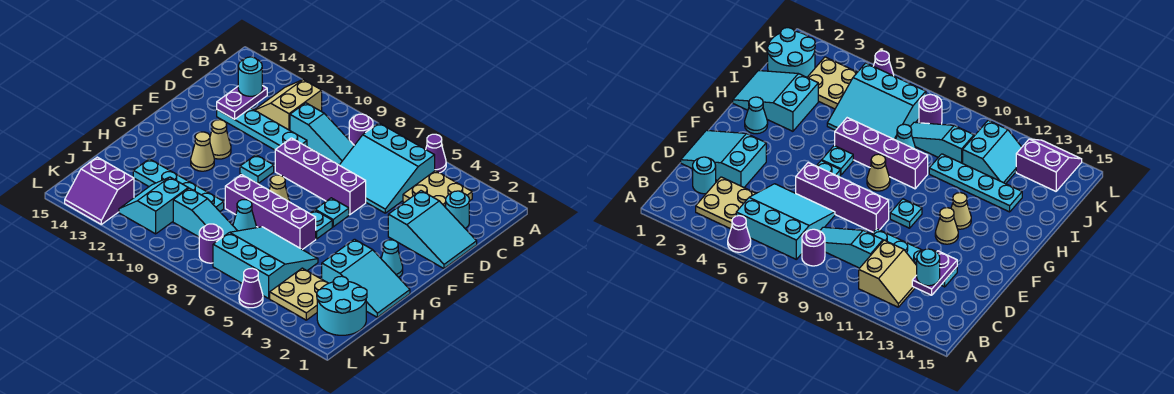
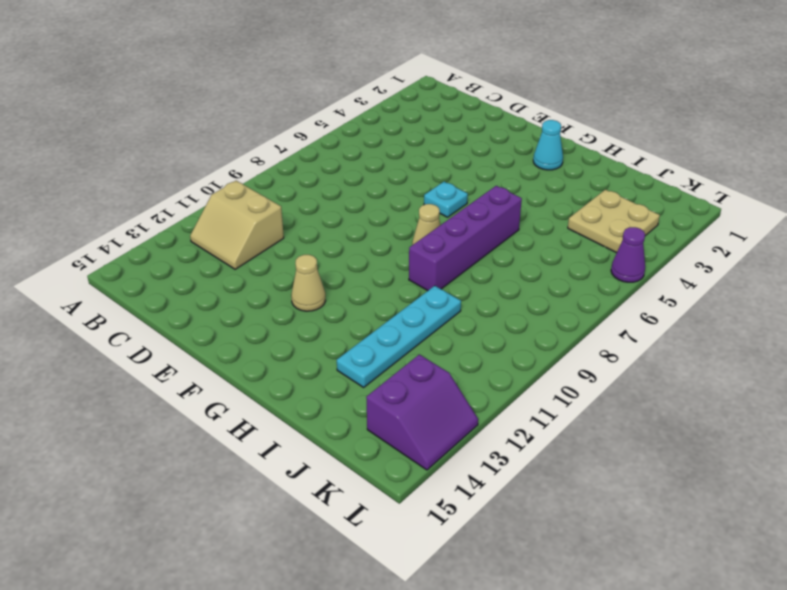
none -> purple cone A5 level 1
none -> tan plate B3:C4 level 1
none -> cyan slope B5:D7 level 1 top B
none -> purple round brick B8 level 1

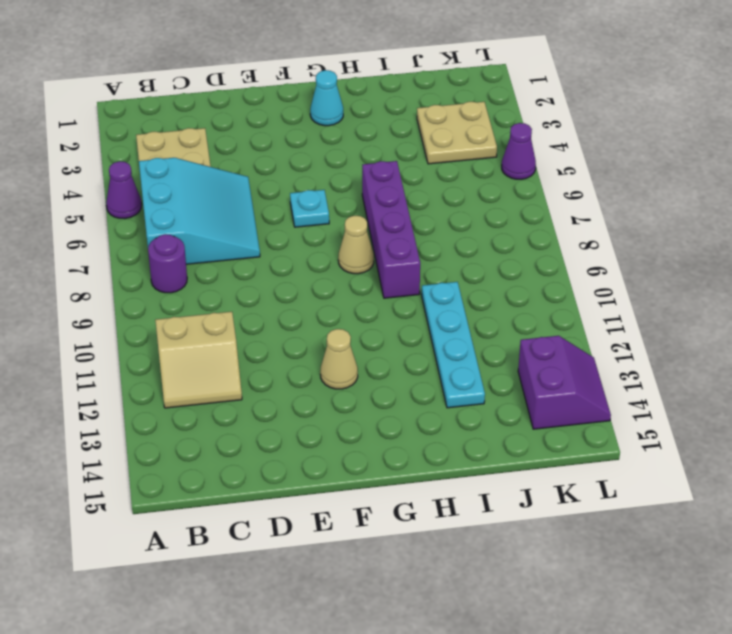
none -> cyan round brick C2 level 1
none -> cyan slope C8:C10 level 1 top 10
none -> cyan slope D1:E3 level 1 top 3
none -> cyan plate D10:D13 level 1

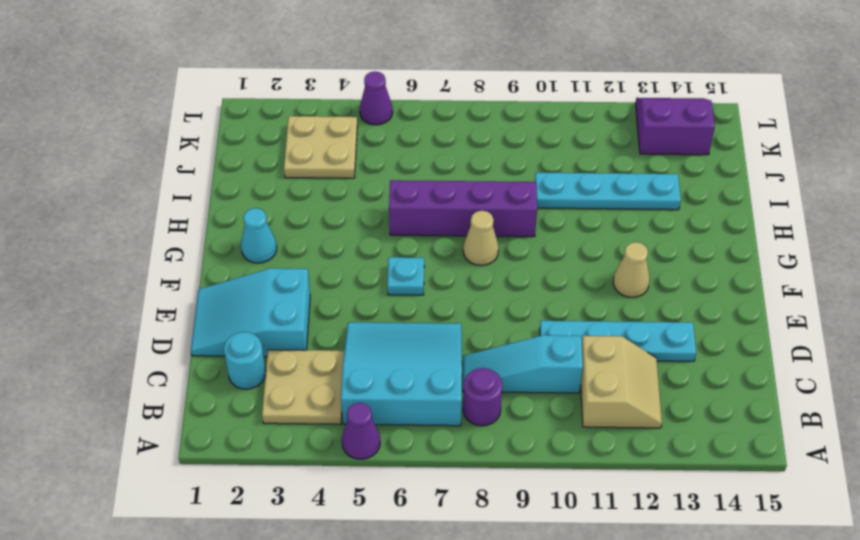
none -> purple brick E6:E9 level 1
none -> cyan plate F10 level 1
none -> cyan plate G6 level 1
none -> tan cone G12 level 1

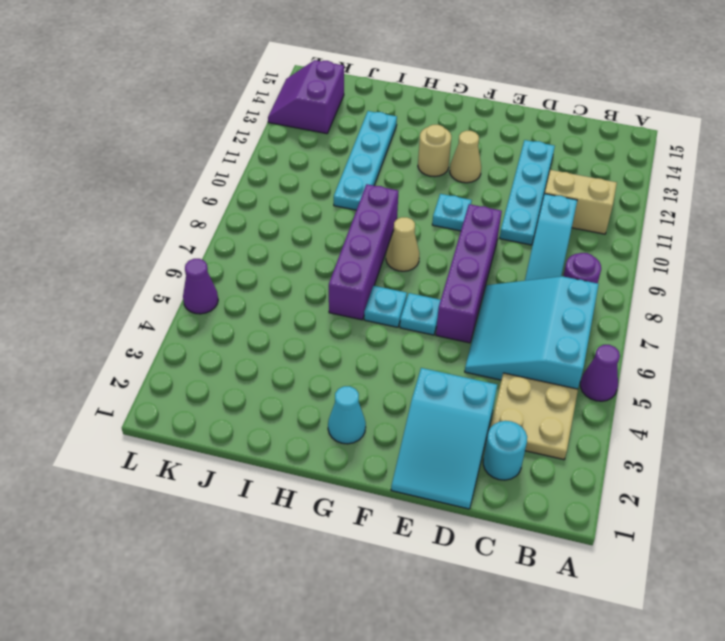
tan round brick G12 level 1 -> tan cone G12 level 1
none -> cyan slope H1:I3 level 1 top 3
none -> cyan slope I5:K7 level 1 top K
none -> cyan cone I8 level 1
none -> cyan round brick J1:K2 level 1

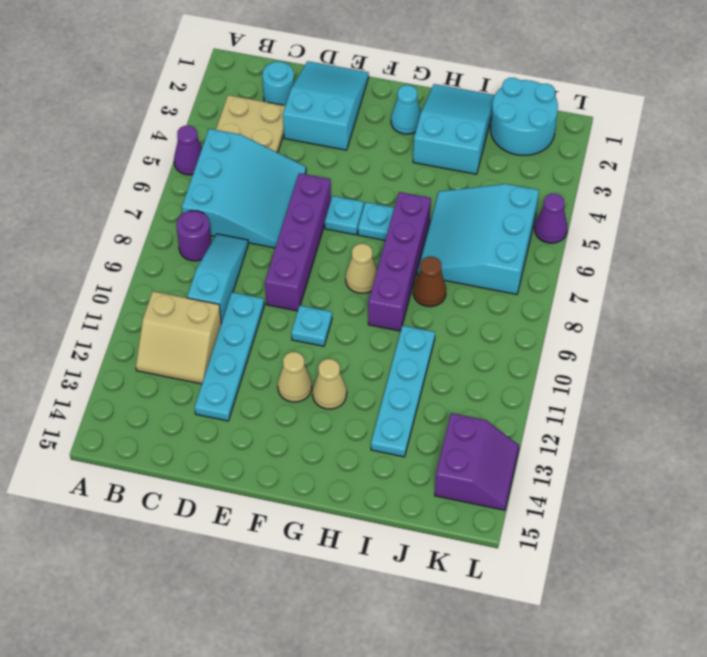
brown cone I8 level 1 -> cyan cone I8 level 1
none -> tan plate J3:K4 level 1
none -> cyan slope J8:J10 level 1 top 10
none -> cyan slope J11:K12 level 1 top 11
none -> purple round brick K8 level 1

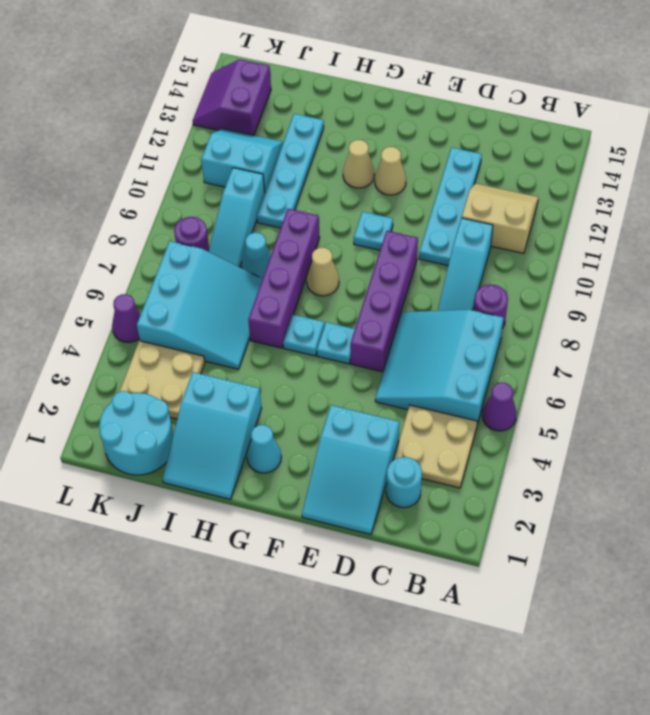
none -> purple plate C13:D13 level 2
none -> cyan round brick C13 level 3

